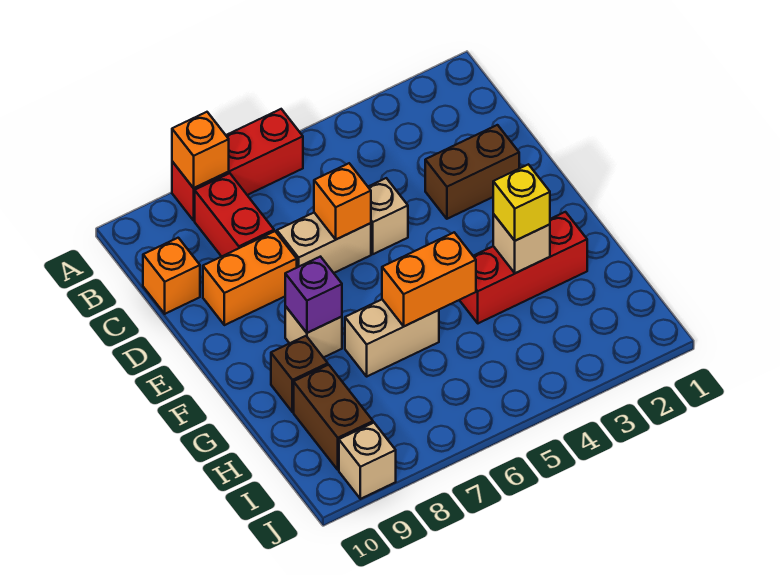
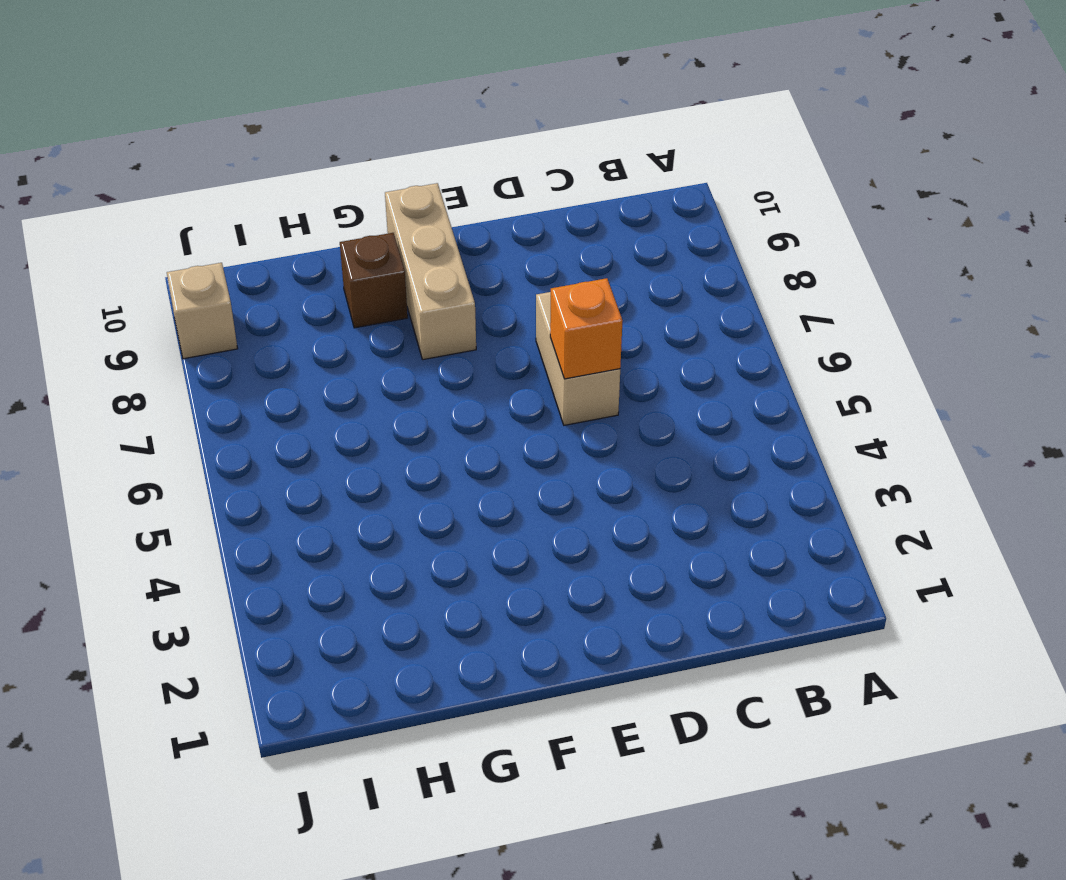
tan brick F8:F10 level 1 -> tan brick F8 level 1
none -> red brick A6:A8 level 1
none -> red brick B8:C8 level 1
none -> orange brick C10 level 1

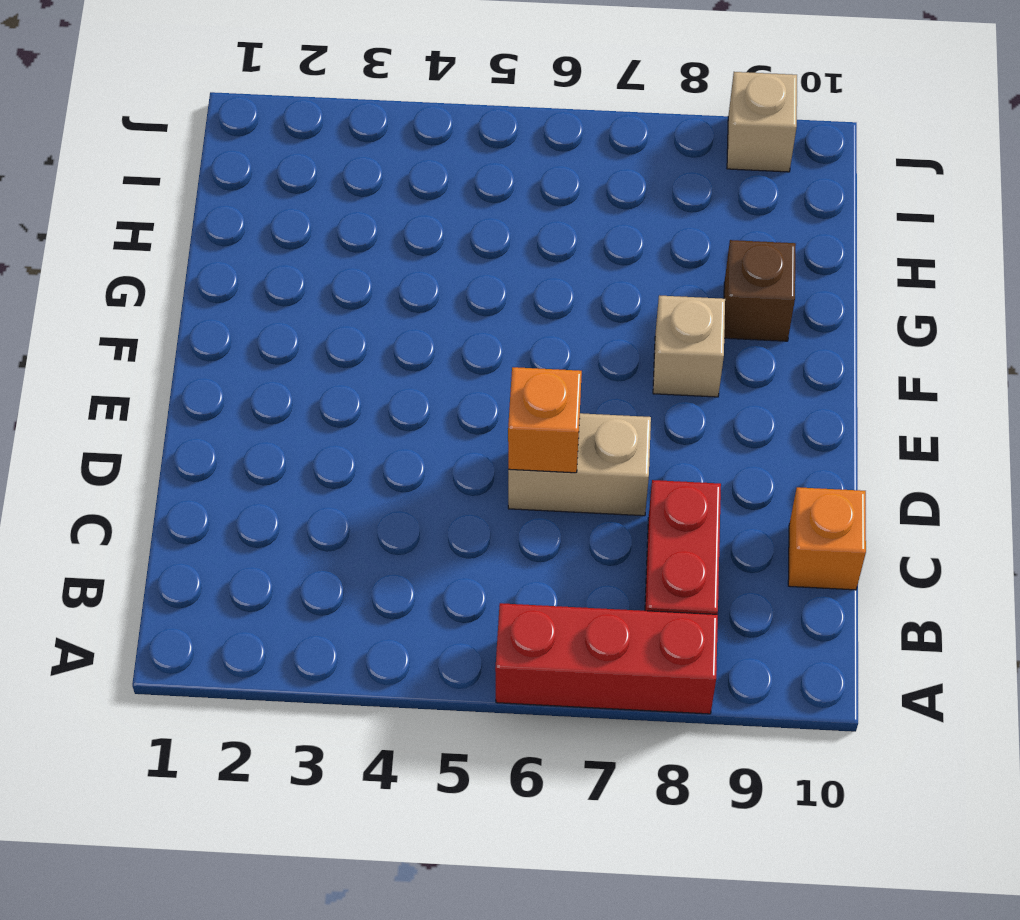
none -> brown brick D2:D3 level 1
none -> tan brick D5 level 1
none -> orange brick D8:D9 level 1

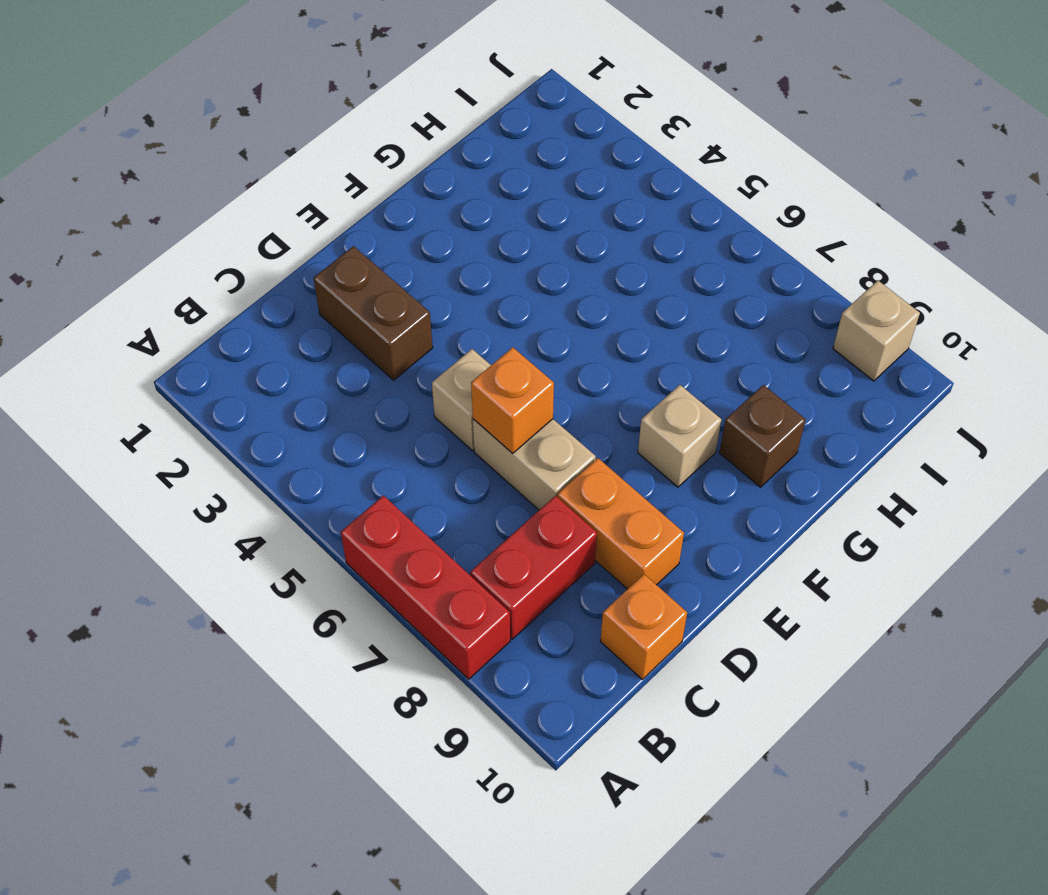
none -> red brick G2:G4 level 1
none -> tan brick G6:G7 level 1
none -> brown brick H9:I9 level 1

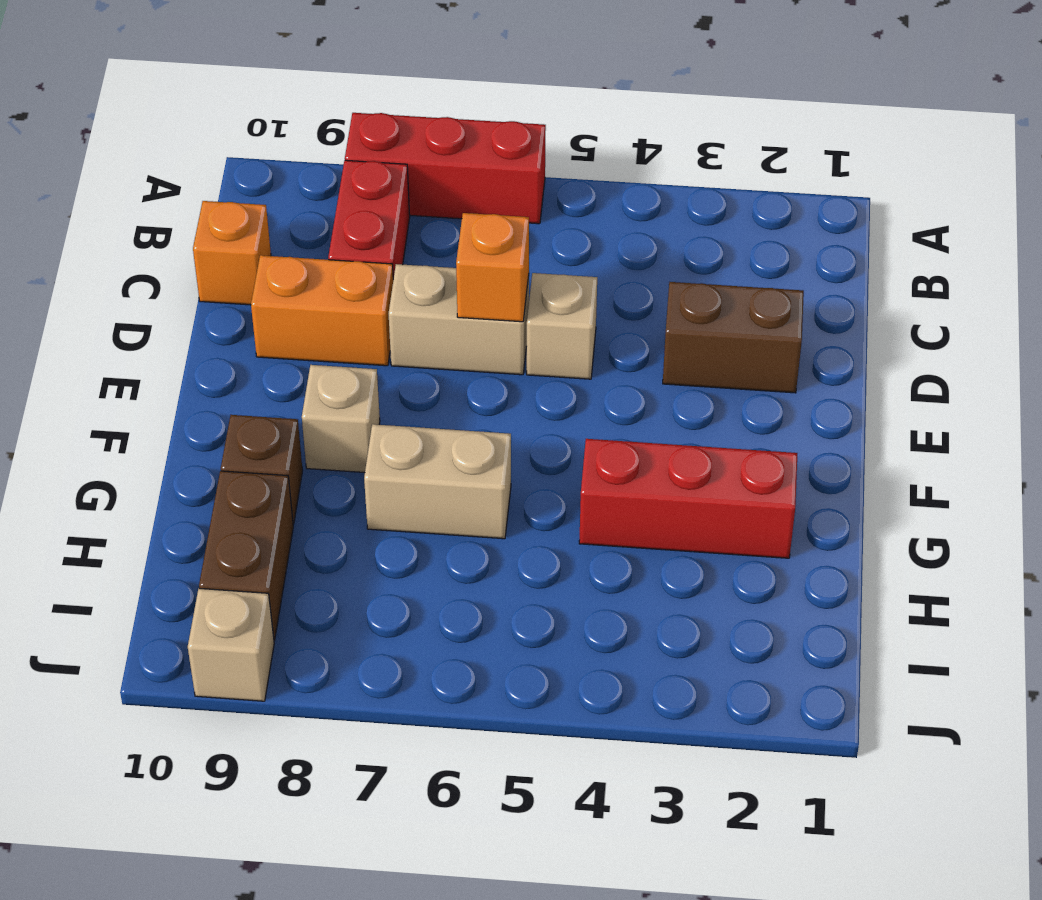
none -> orange brick A8 level 2
none -> purple brick F8 level 2
none -> tan brick G3 level 2

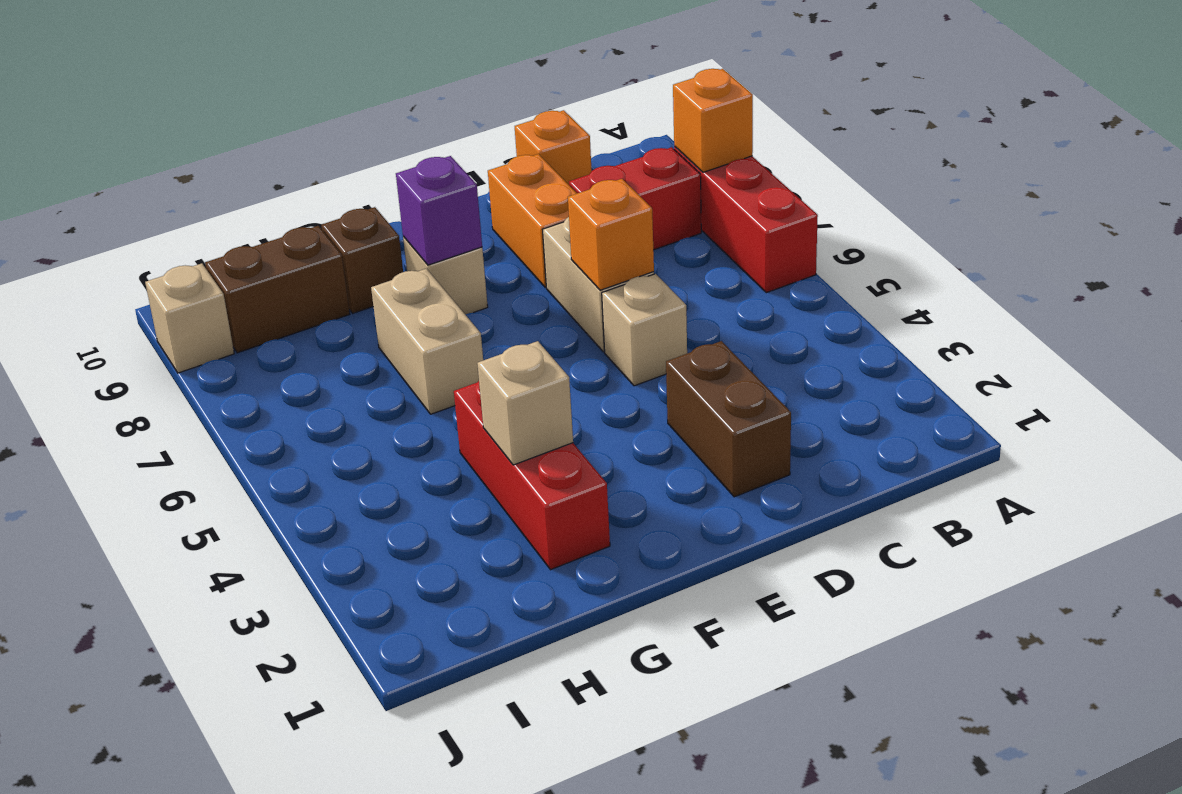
none -> orange brick G5:G6 level 2
none -> yellow brick G3 level 3

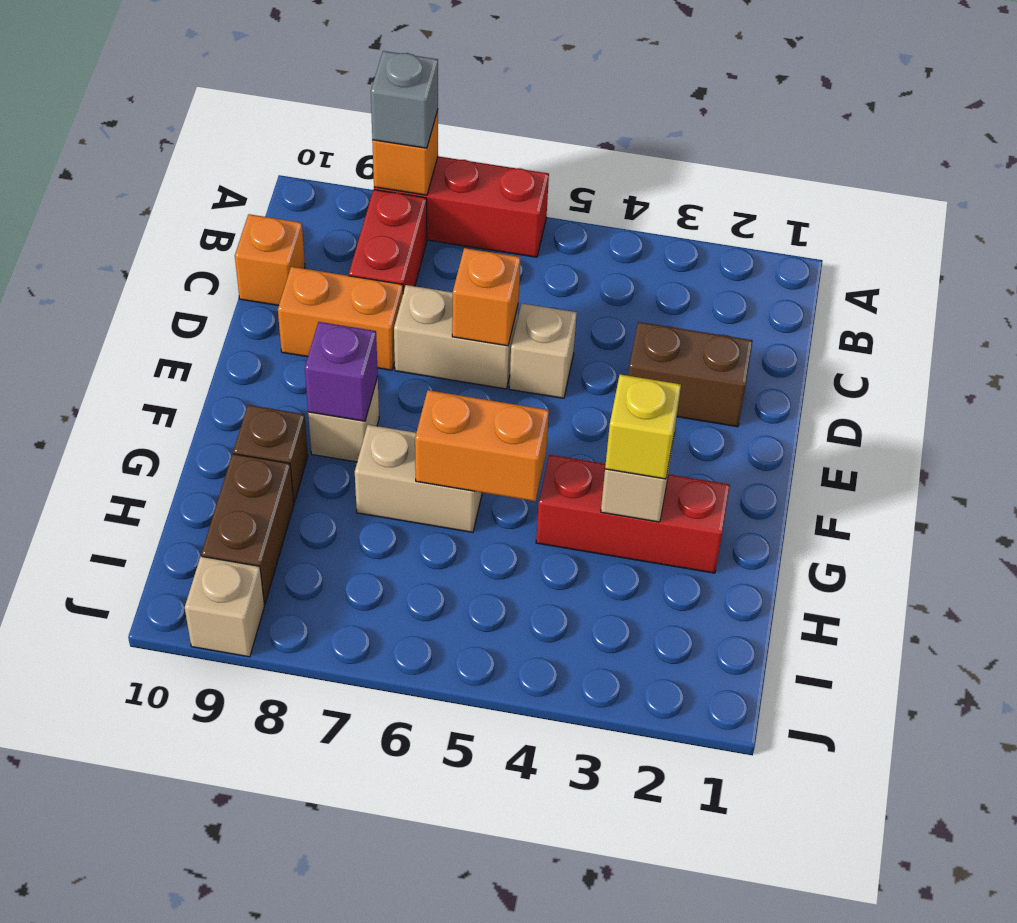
grey brick A8 level 3 -> none

